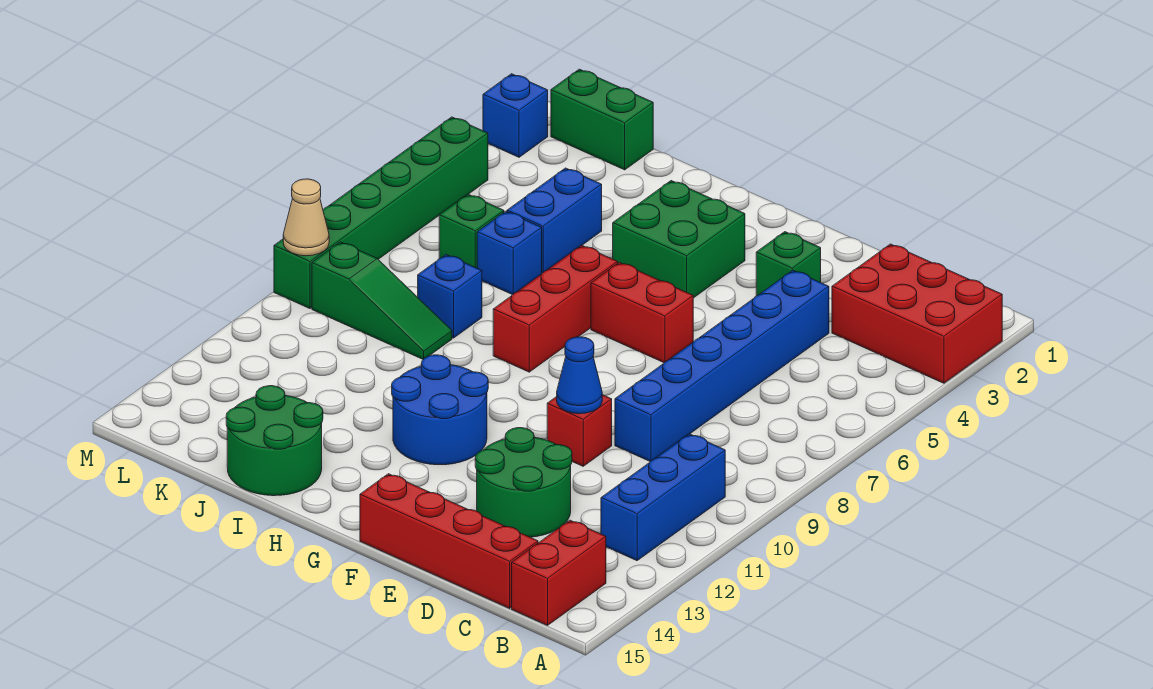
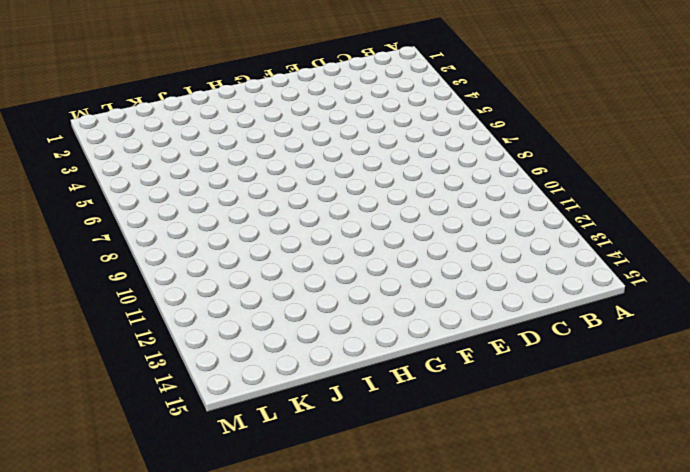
none -> red brick A2:C3 level 1
none -> blue brick B10:B12 level 1
none -> red brick B14:B15 level 1

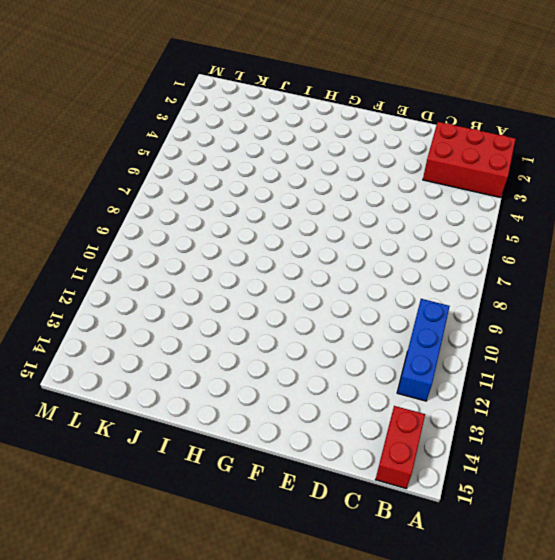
none -> red brick C15:F15 level 1
none -> blue brick D4:D9 level 1
none -> green round brick D12:E13 level 1

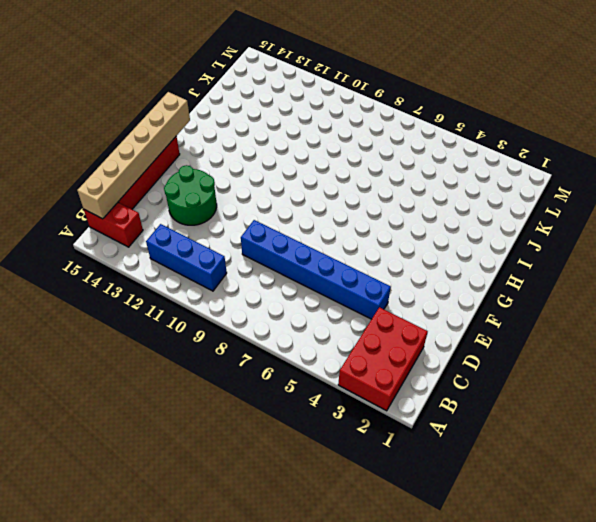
tan brick B15:G15 level 2 -> none
none -> green brick E3 level 1
none -> red brick E10 level 1
none -> red brick F6:G6 level 1

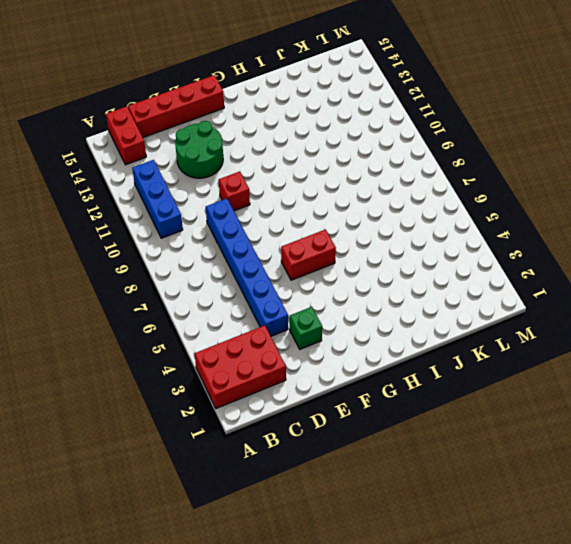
none -> green brick G3:H4 level 1
none -> blue round brick G11:H12 level 1
none -> red brick H6:H8 level 1

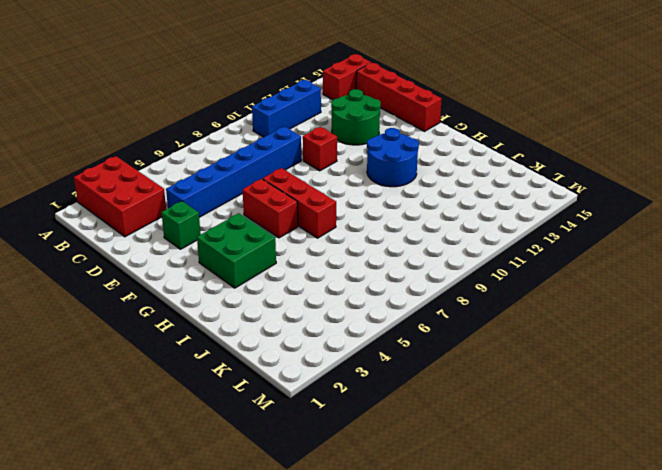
red brick F7:H7 level 1 -> red brick H6:H8 level 1
none -> green round brick I14:J15 level 1
none -> blue brick J4:J5 level 1
none -> blue brick J6 level 1

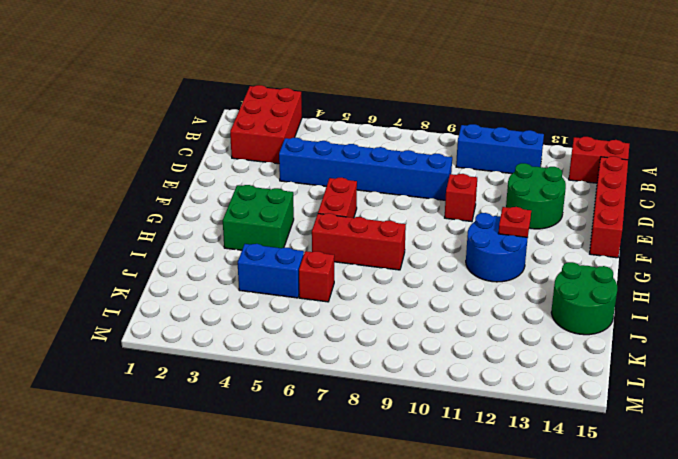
red plate G12 level 2 -> none
red brick J6 level 1 -> blue brick J6 level 1
none -> green brick E3 level 1
none -> blue brick J8 level 1
none -> green slope J9:L9 level 1 top L

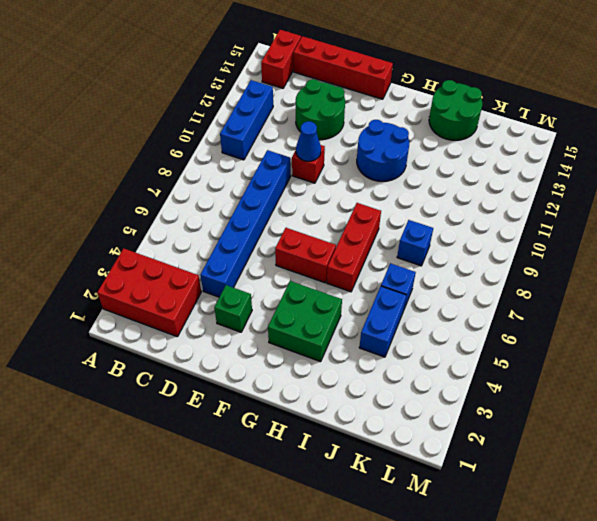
none -> green slope J9:L9 level 1 top L
none -> green brick K1:L1 level 1
none -> green brick K6 level 1

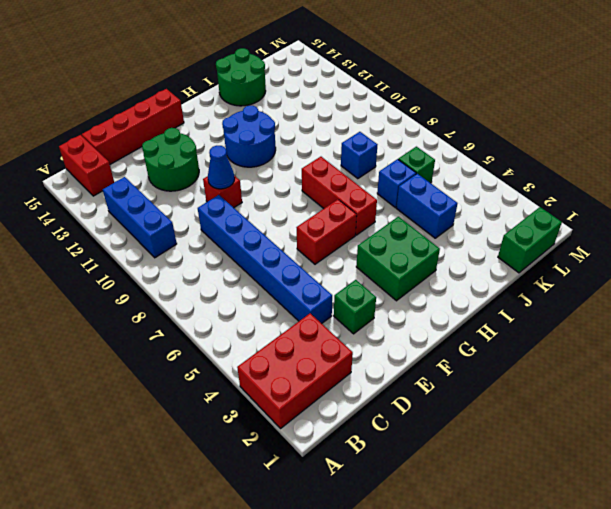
none -> green slope J9:L9 level 1 top L
none -> blue brick M2 level 1
none -> green brick M4:M9 level 1

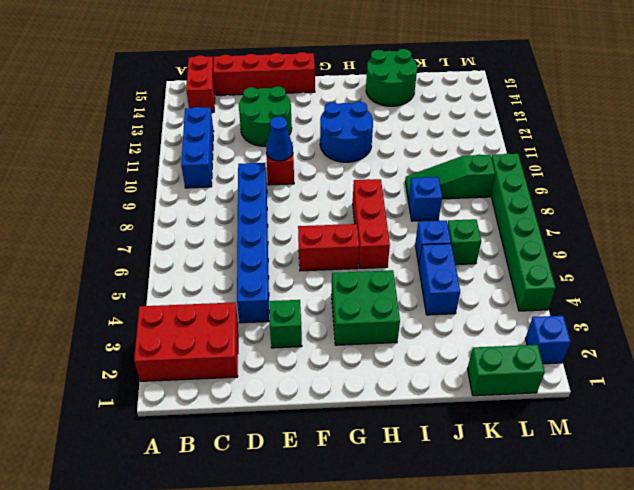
none -> tan cone M9 level 2

